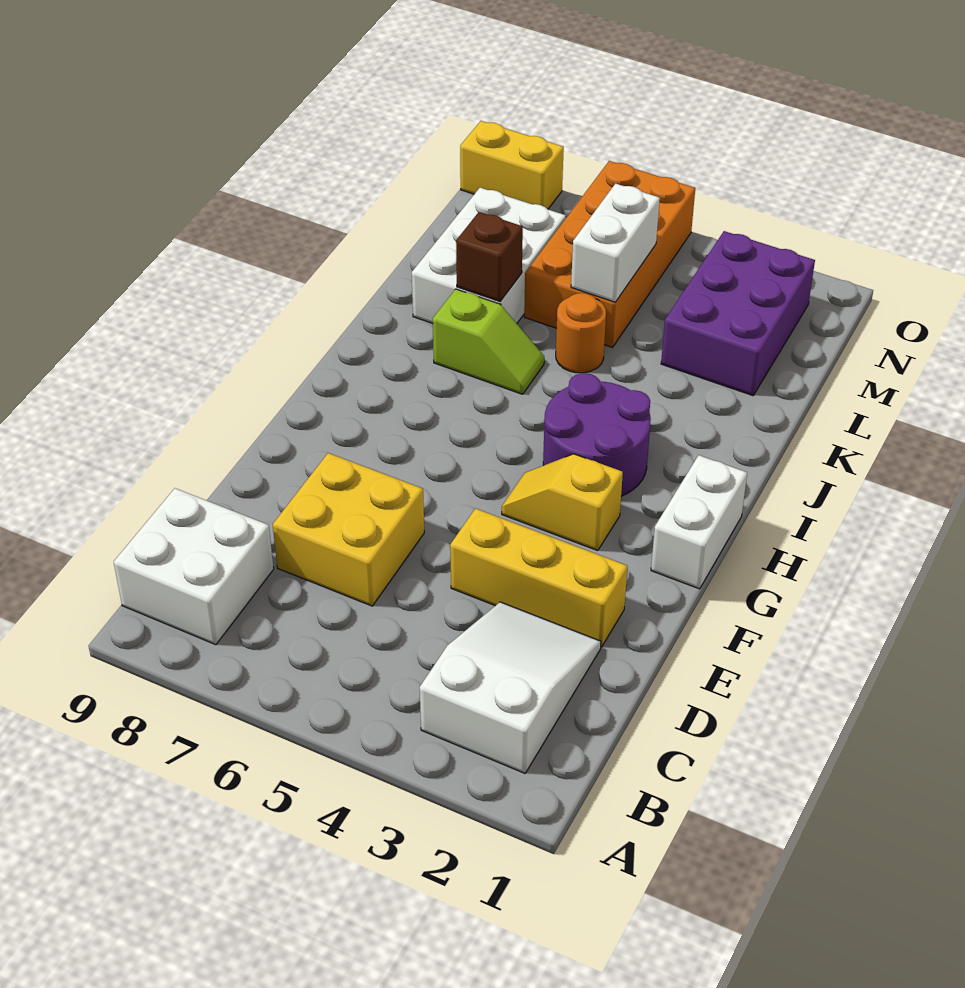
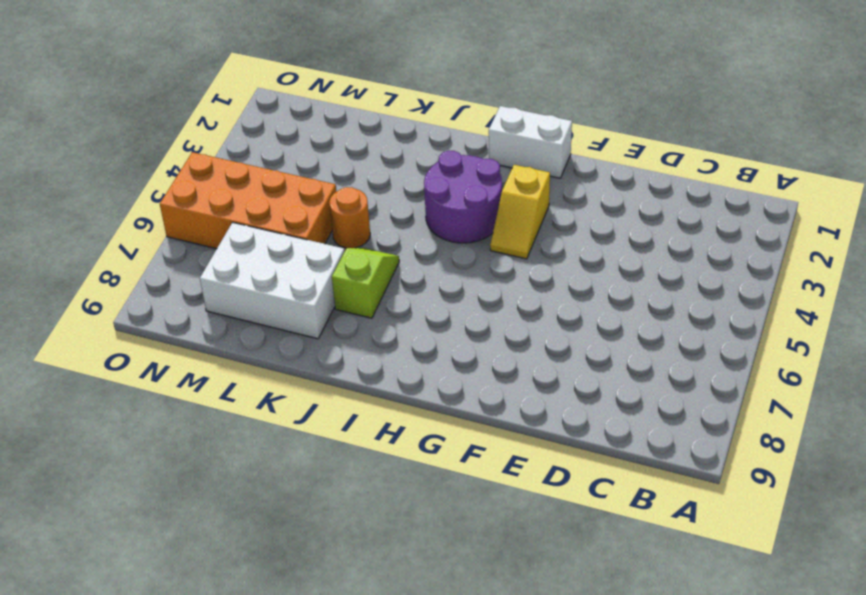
none -> white slope B2:D3 level 1 top B
none -> white brick B8:C9 level 1
none -> yellow brick D6:E7 level 1

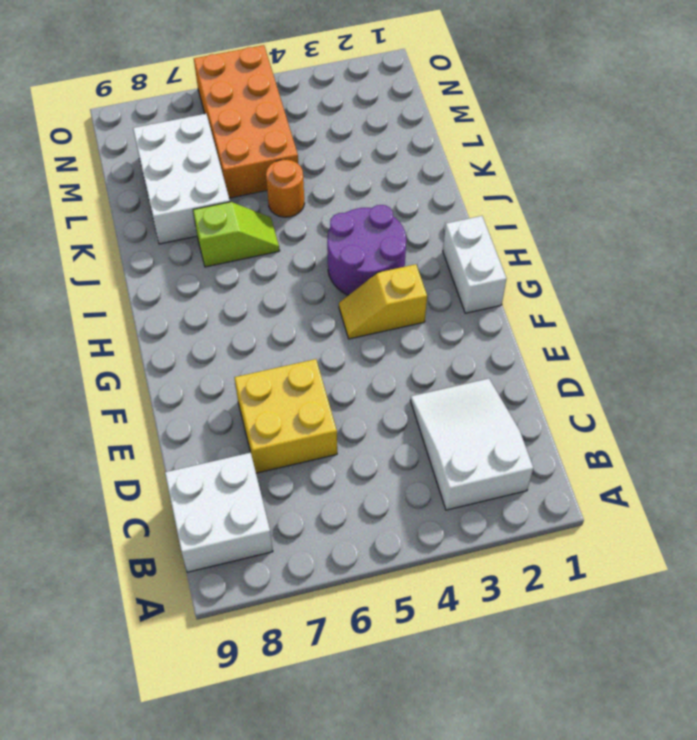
none -> yellow brick E2:E4 level 1
none -> purple brick L2:N3 level 1
none -> yellow brick O8:O9 level 1

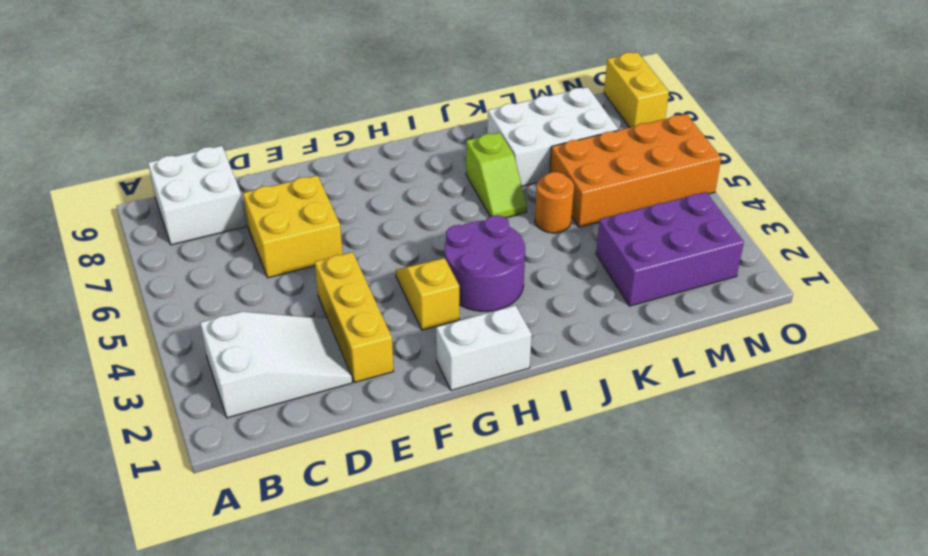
none -> brown brick K7 level 2
none -> white brick L5:M5 level 2

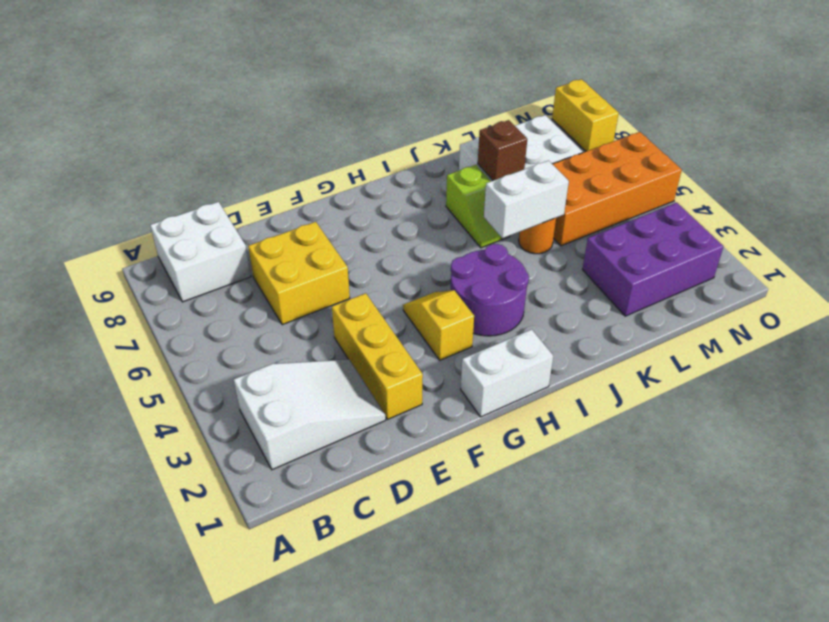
white brick J5:K5 level 2 -> white brick L5:M5 level 2

